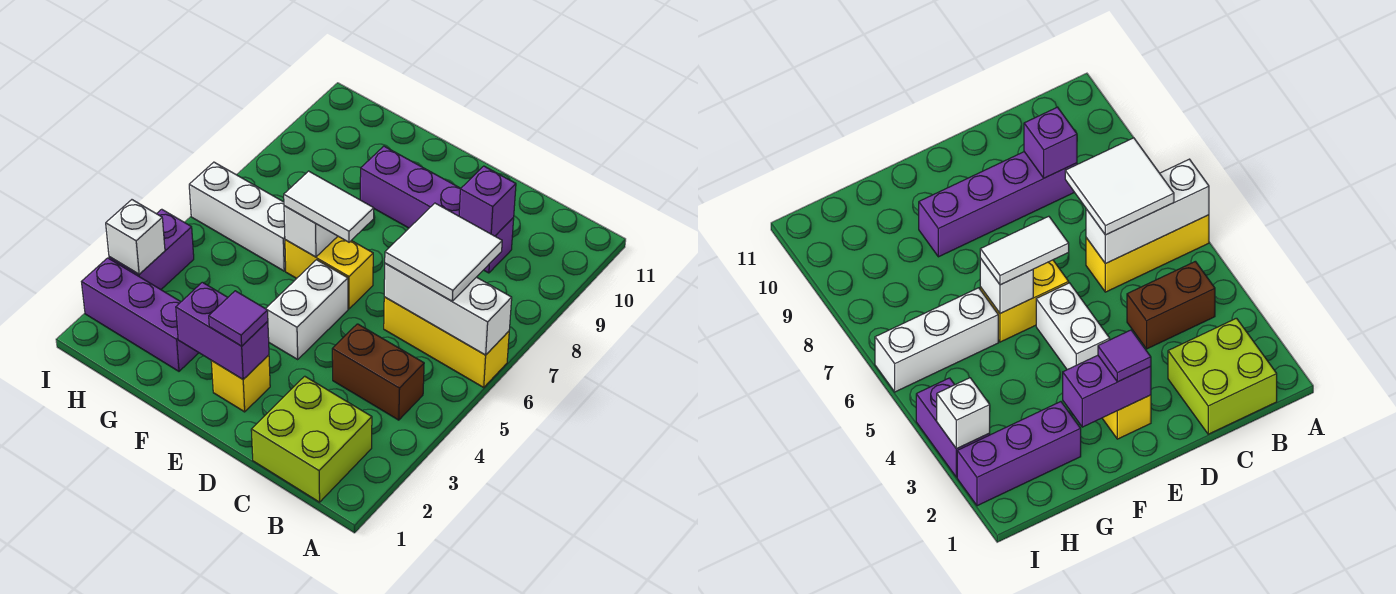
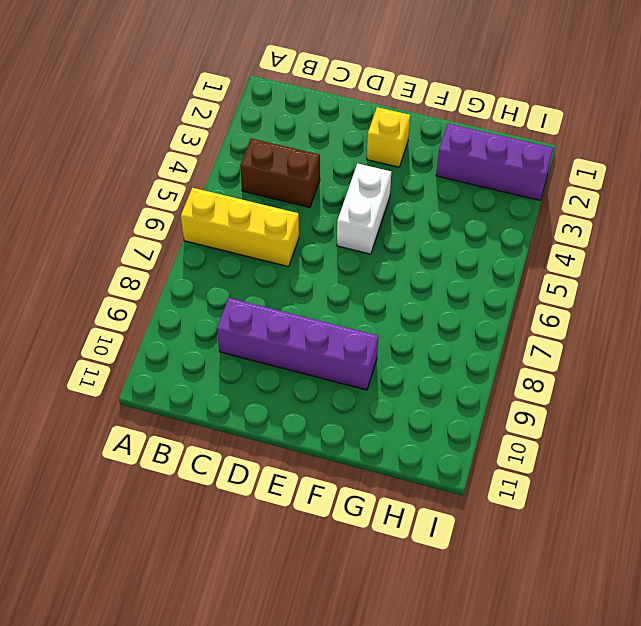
none -> lime brick B1:C2 level 1
none -> yellow brick E6:F6 level 1
none -> white brick G6:I6 level 1

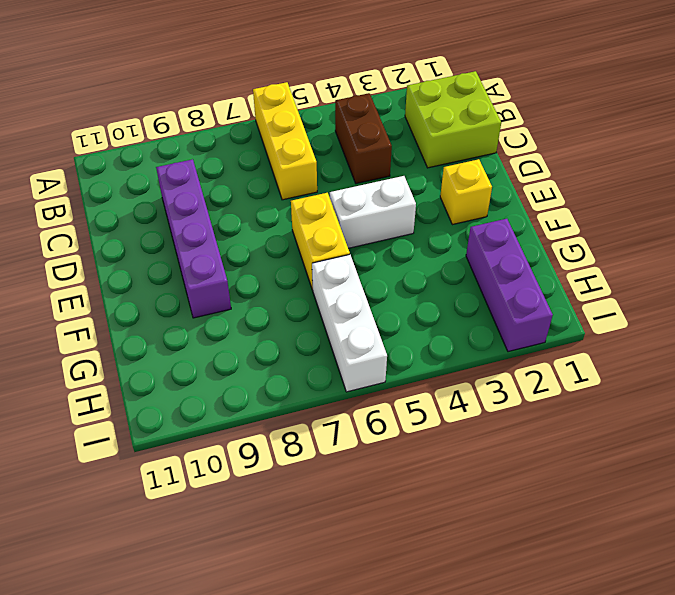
none -> purple brick I3:I4 level 1
none -> white brick A6:C6 level 2
none -> purple brick C9 level 2

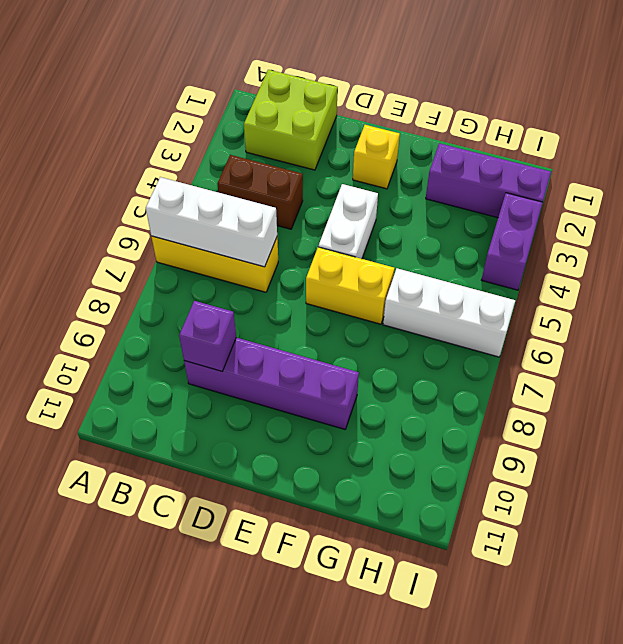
none -> purple brick E2:F2 level 2
none -> white brick F6 level 2
none -> white brick I3 level 2

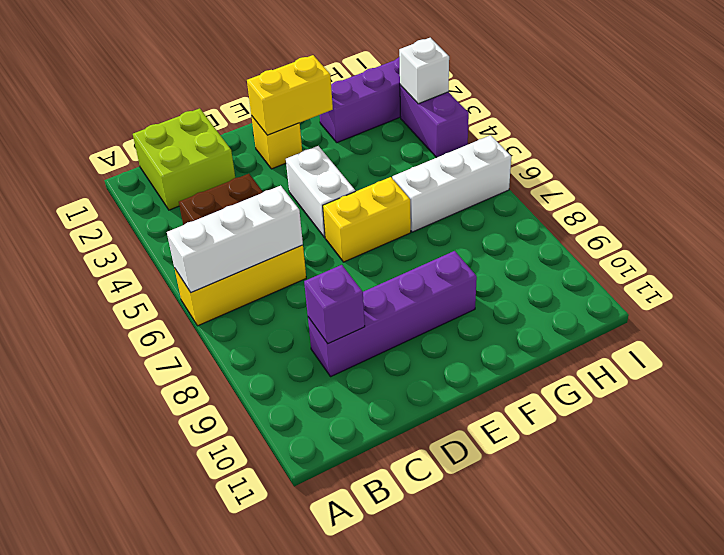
yellow brick E2:F2 level 2 -> purple brick E2:F2 level 2
none -> white brick F6 level 2
none -> white tile B6:C7 level 3
none -> purple tile E2 level 3

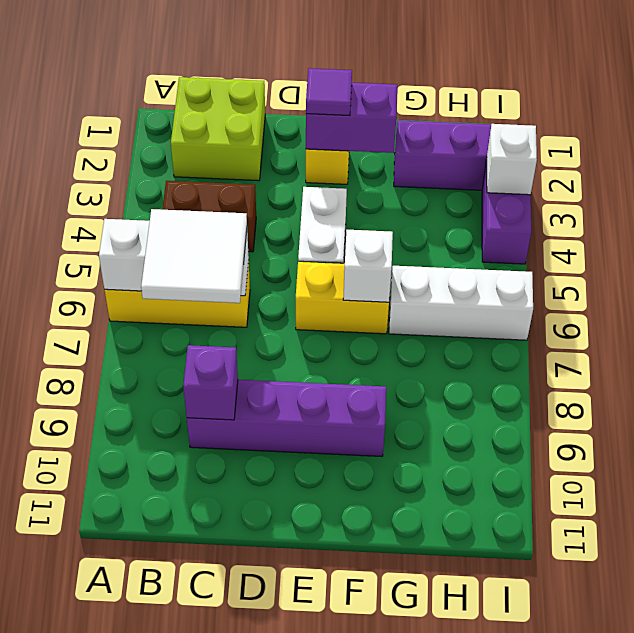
none -> white tile E6:F6 level 3

